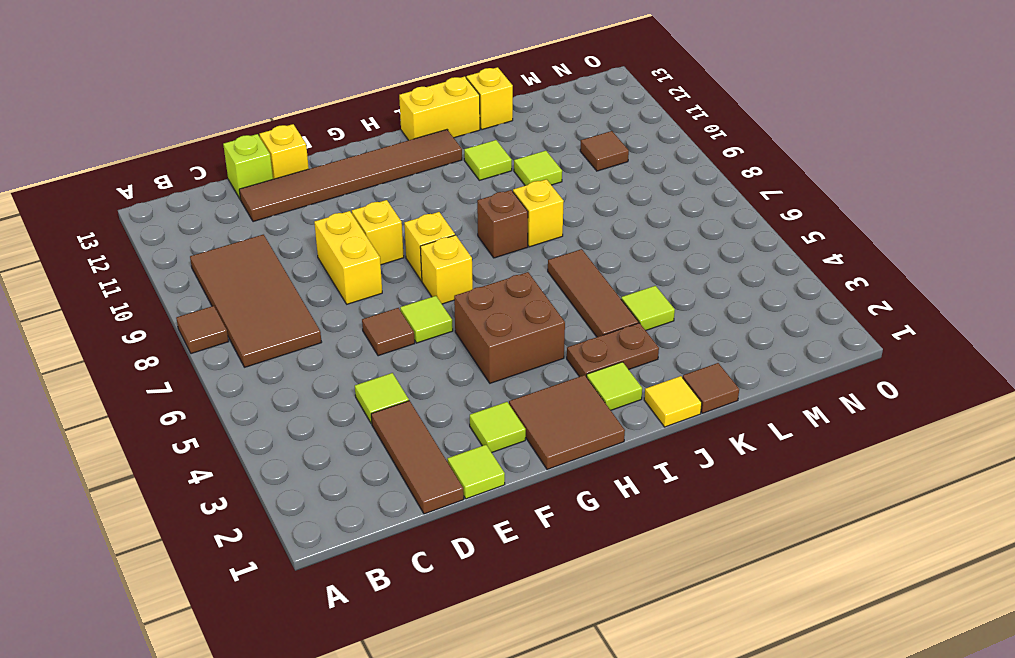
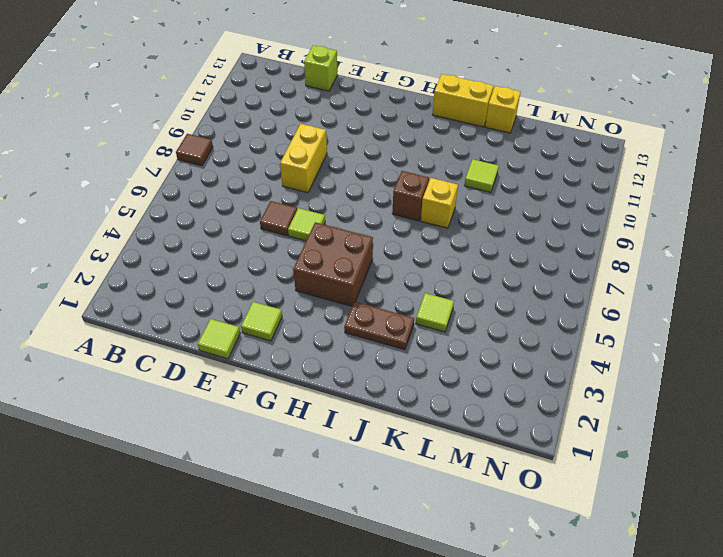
none -> brown tile B7:C10 level 1
none -> brown tile D1:D3 level 1
none -> lime tile D4 level 1
none -> brown tile D12:I12 level 1

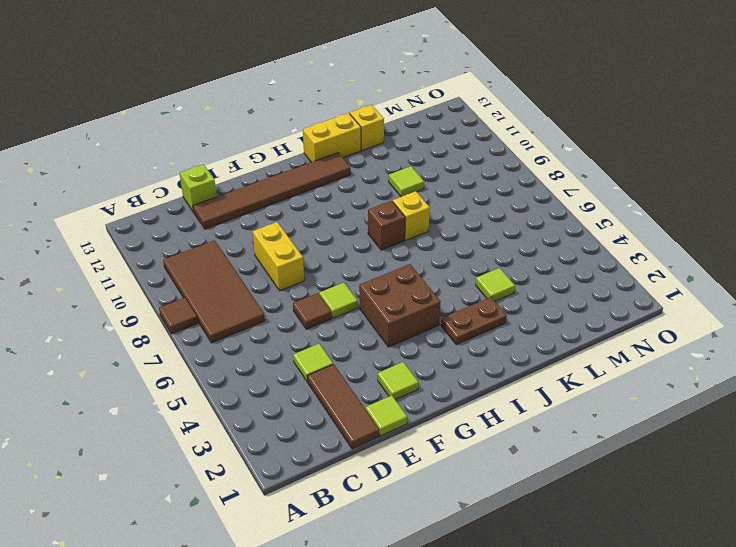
none -> yellow brick E13 level 1
none -> yellow brick F9 level 1
none -> brown tile G1:H2 level 1
none -> yellow brick G7 level 1

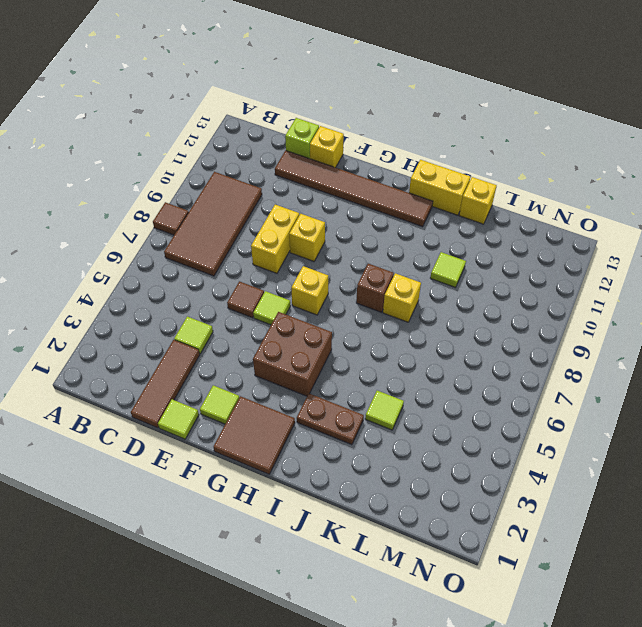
none -> yellow brick G8 level 1
none -> lime tile I2 level 1
none -> yellow tile J1 level 1
none -> brown tile J4:J6 level 1

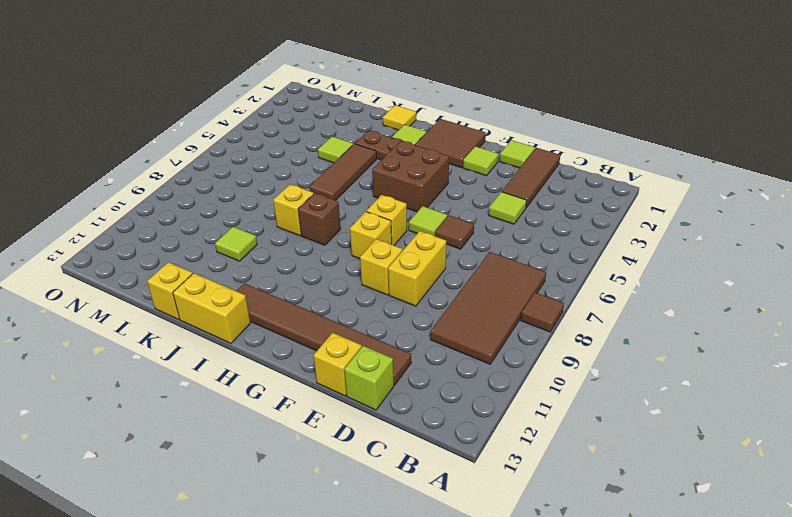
none -> lime tile J11 level 1
none -> brown tile K1 level 1
none -> brown tile M10 level 1

